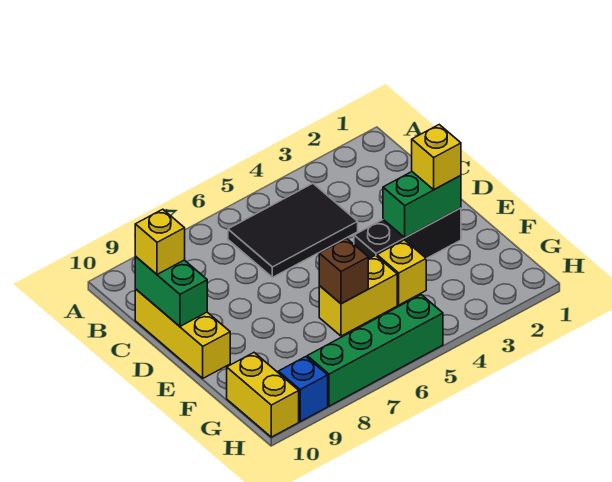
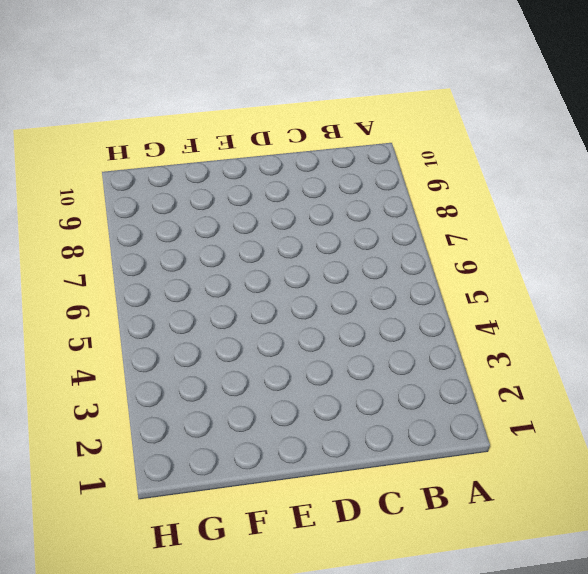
none -> black tile B4:C6 level 1
none -> yellow brick C10:E10 level 1
none -> black brick E2:E4 level 1

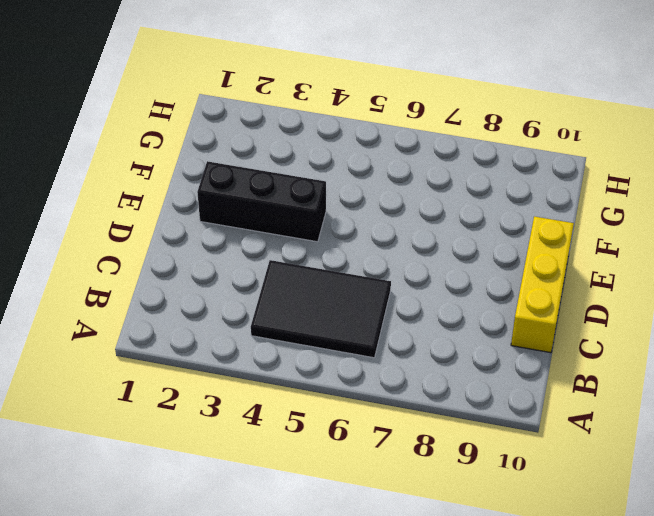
none -> yellow brick F4 level 1
none -> yellow brick F5:F6 level 1
none -> yellow brick G10:H10 level 1

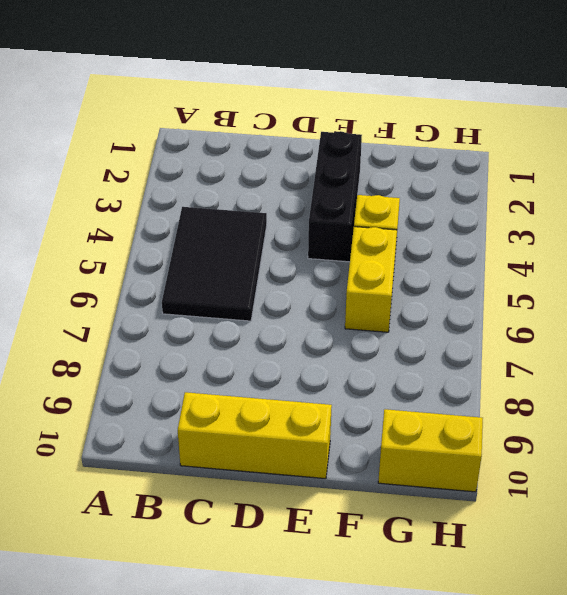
none -> green brick H5:H8 level 1
none -> blue brick H9 level 1
none -> green brick C10:D10 level 2

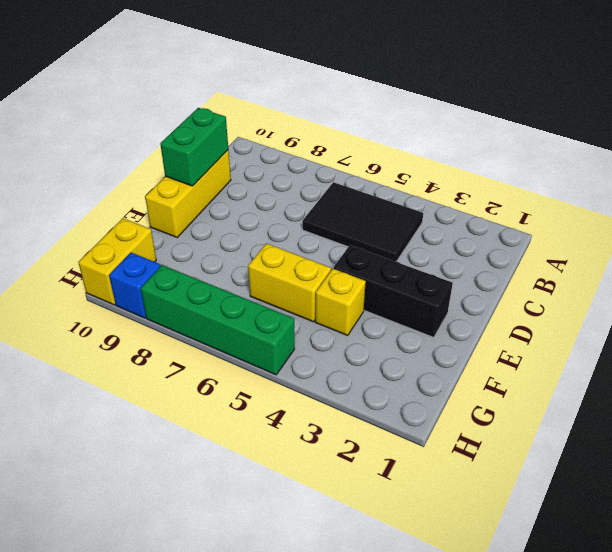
none -> green brick E2:E3 level 2
none -> brown brick F6 level 2
none -> yellow brick C10 level 3

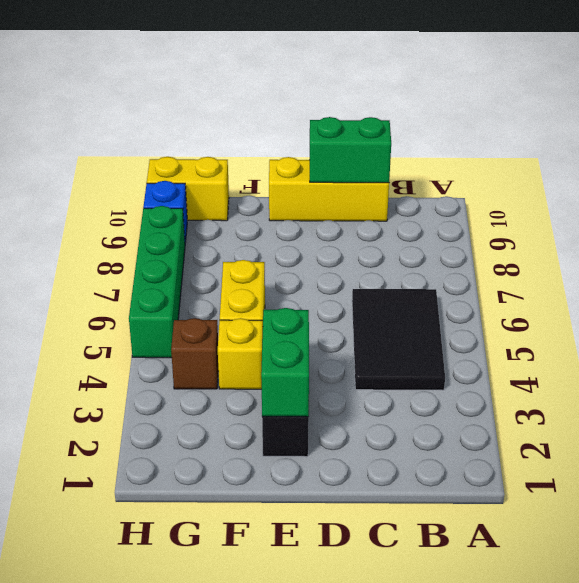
brown brick G4 level 1 -> brown brick F6 level 2
none -> yellow brick C10 level 3
none -> yellow brick E2 level 3

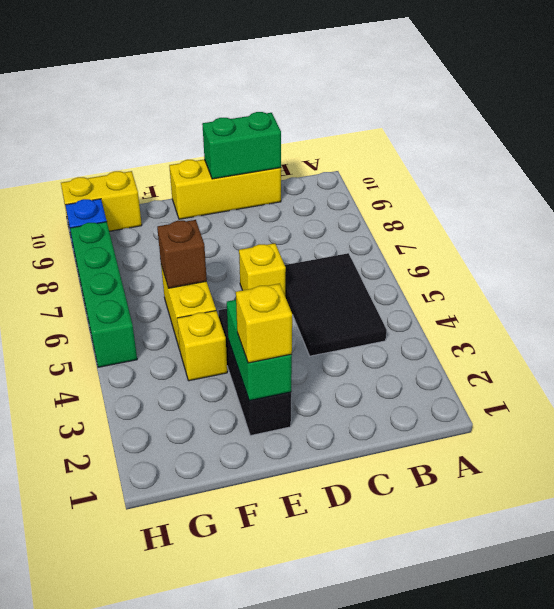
yellow brick D6 level 1 -> yellow brick C10 level 3

